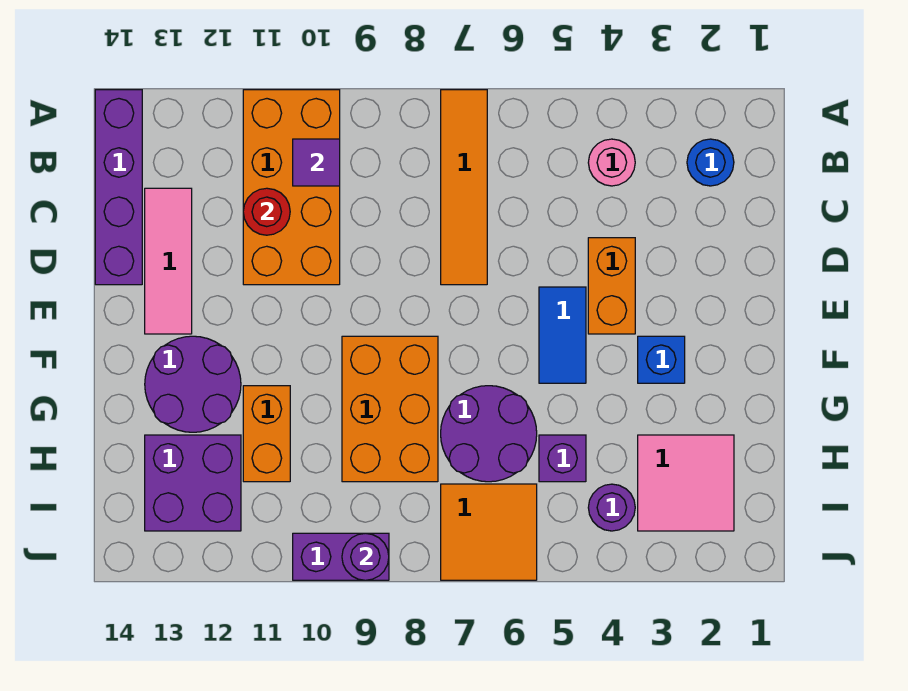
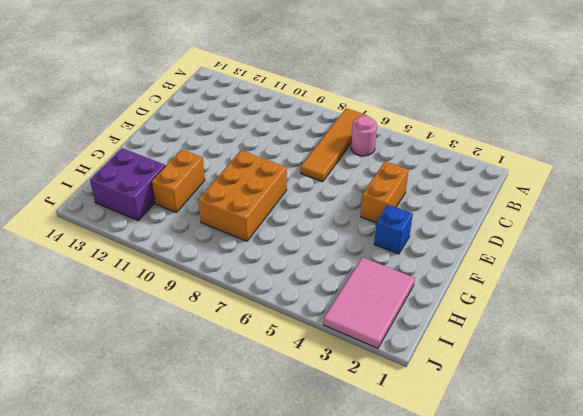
pink round brick B6 level 1 -> pink round brick B4 level 1
pink tile H2:J3 level 1 -> pink tile H2:I3 level 1
none -> orange brick A10:D11 level 1
none -> purple brick A14:D14 level 1
none -> blue round brick B2 level 1

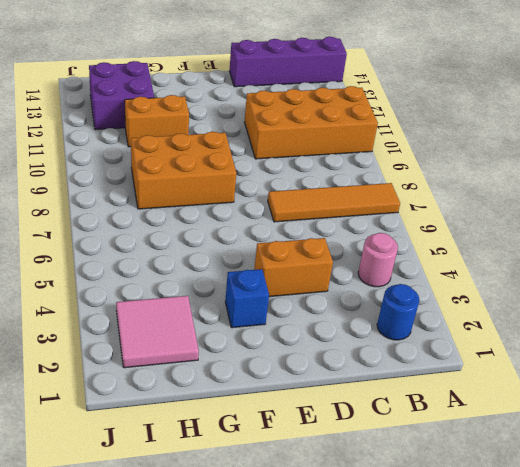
none -> pink tile C13:E13 level 1
none -> blue tile E5:F5 level 1
none -> purple round brick F12:G13 level 1

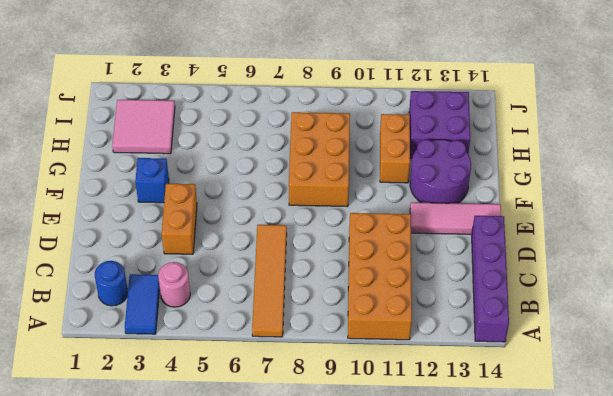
blue tile A3:B3 level 1 -> blue tile E5:F5 level 1
pink tile E12:E14 level 1 -> pink tile C13:E13 level 1
none -> purple round brick G6:H7 level 1
none -> purple brick H5 level 1
none -> purple round brick I4 level 1

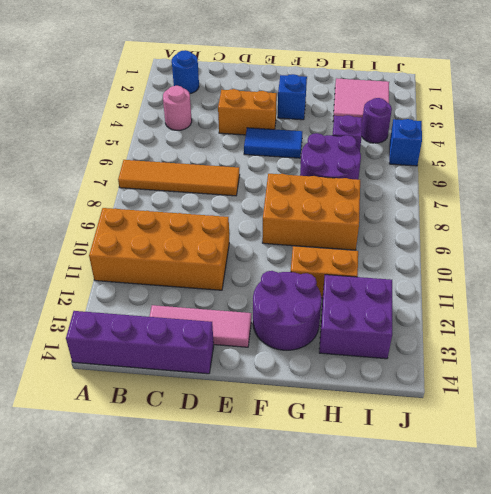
blue brick J5 level 1 -> none
none -> orange tile I6:J7 level 1
none -> purple brick J9:J10 level 1
none -> purple tile B10 level 2

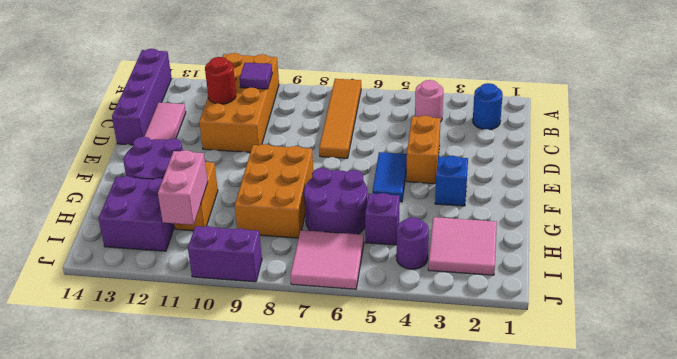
pink brick H11:I11 level 2 -> none
pink tile I6:J7 level 1 -> orange tile I6:J7 level 1
none -> purple round brick J9 level 2

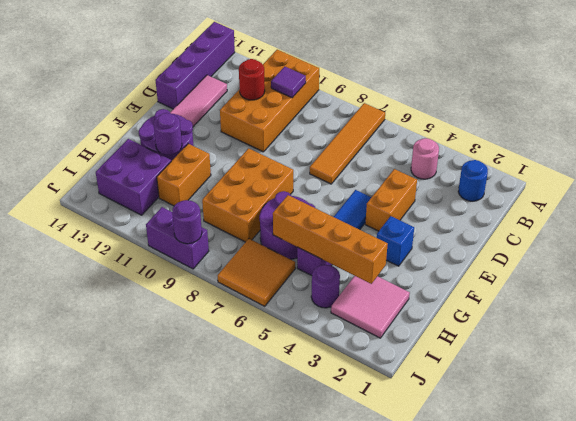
purple round brick G12 level 2 -> none
orange brick H3:H6 level 2 -> none

